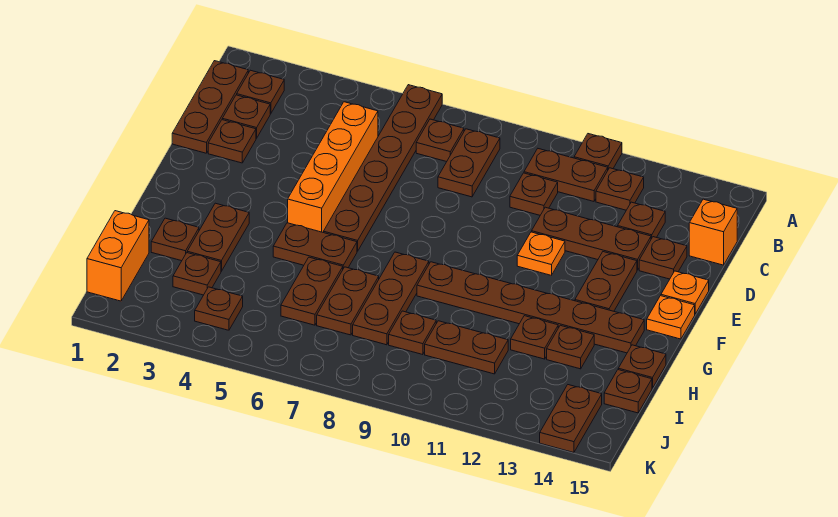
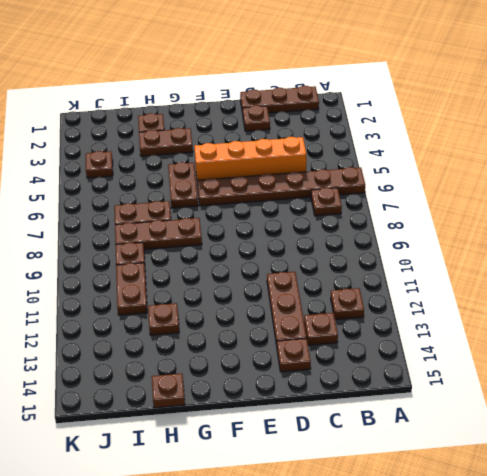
none -> brown plate A11 level 1
none -> brown plate B2 level 1
none -> brown plate B8:C8 level 1
none -> brown plate B10:B11 level 1

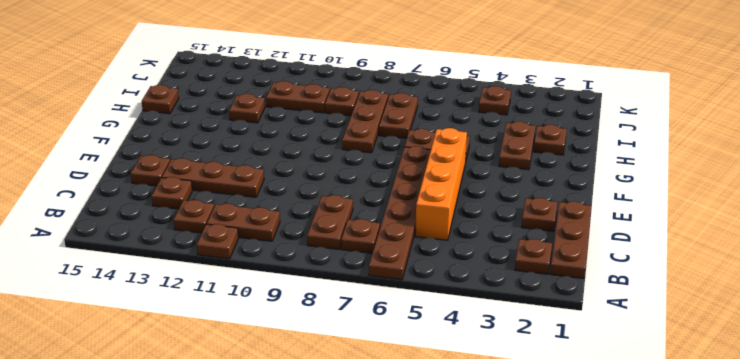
none -> brown plate C2 level 1
none -> brown plate C10 level 1
none -> orange brick C15 level 1
none -> orange plate E11 level 1

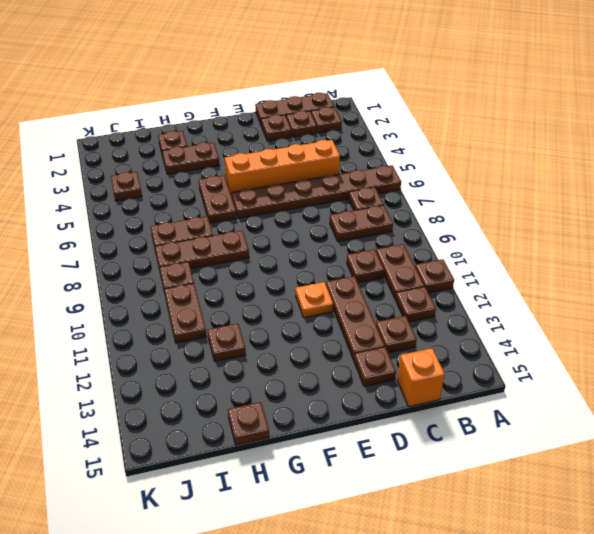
none -> brown plate E13:F13 level 1
none -> orange plate E15 level 1
none -> orange plate F15 level 1
none -> brown plate G9:G14 level 1

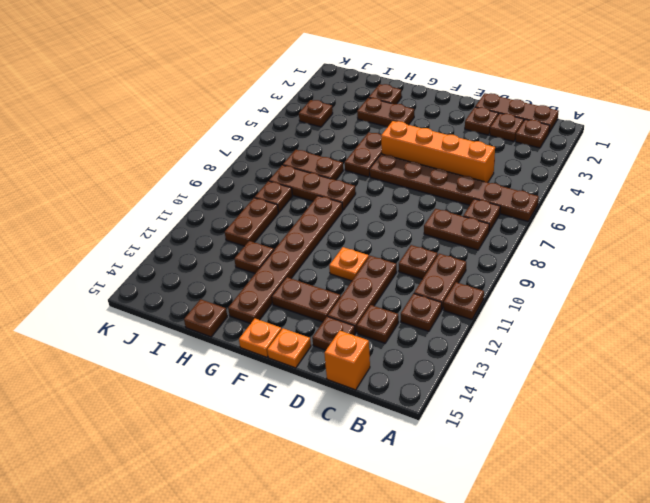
none -> brown plate H6:I6 level 1
none -> brown plate H13 level 1
none -> orange brick I1:J1 level 1
none -> brown plate I3 level 1

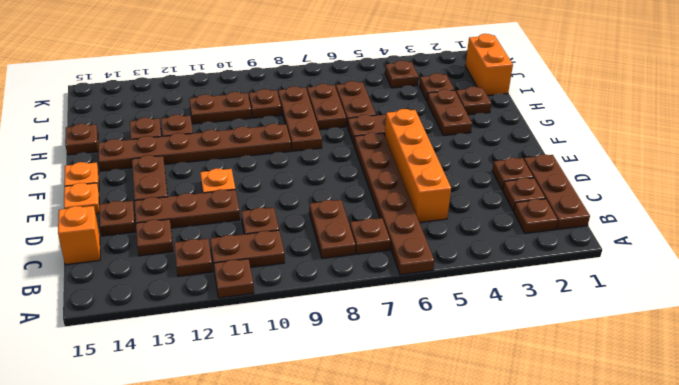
none -> brown plate I15 level 1
none -> brown plate J14:K14 level 1

